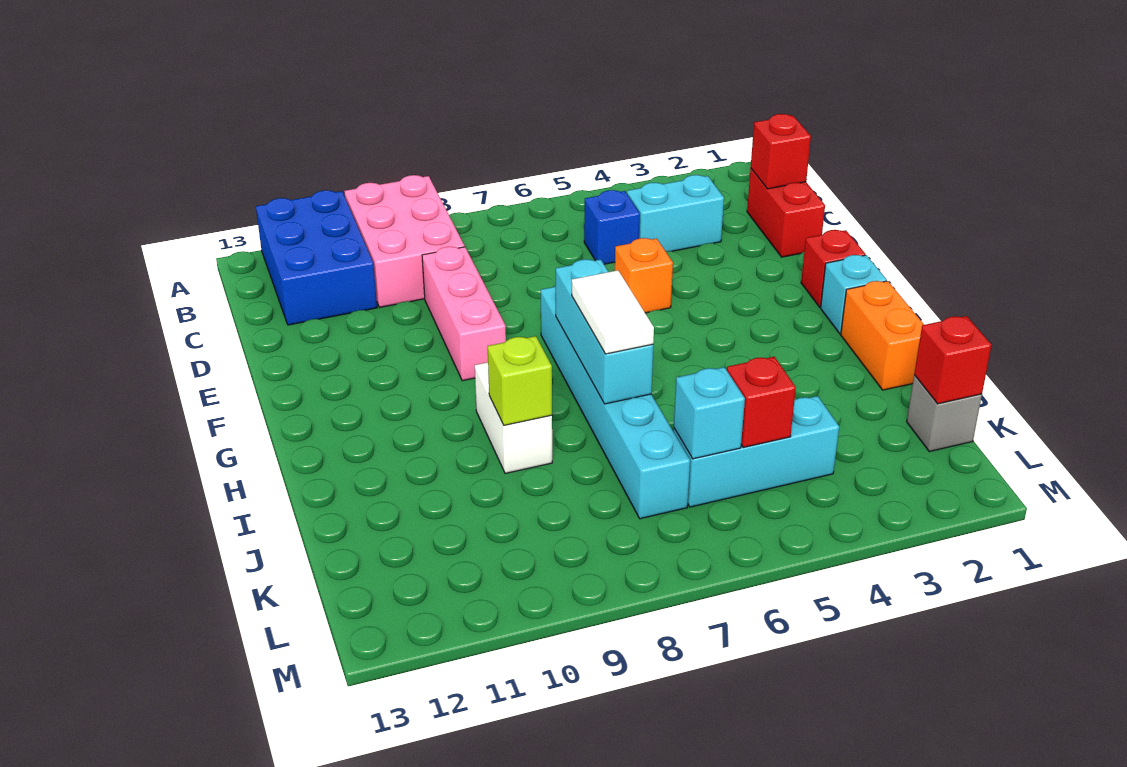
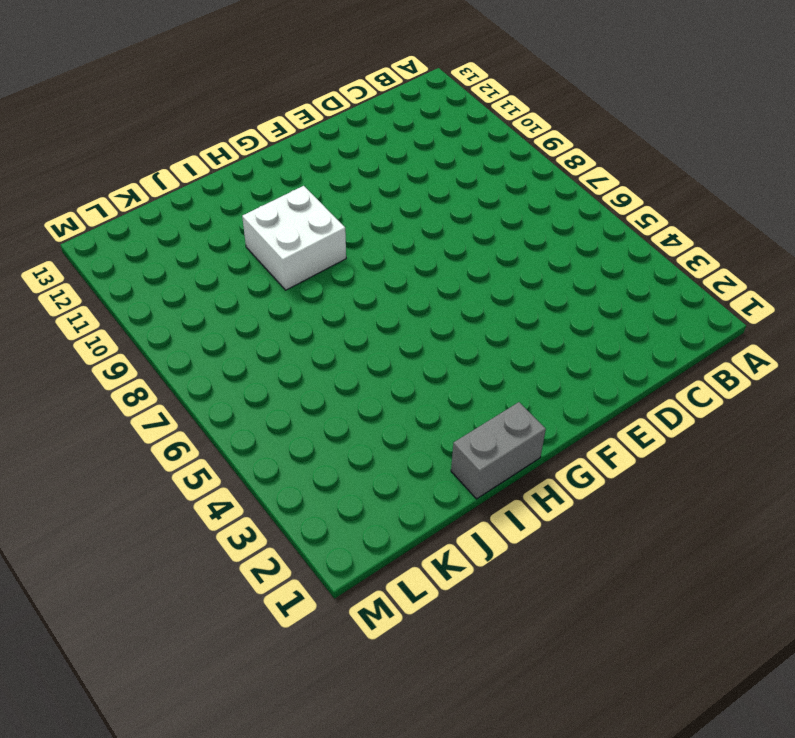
grey brick H1:I1 level 1 -> orange brick H1:I1 level 1
white brick H9:I10 level 1 -> white brick H9:I9 level 1
none -> pink brick A9:C10 level 1
none -> blue brick A11:C12 level 1
none -> red brick C1:D1 level 1

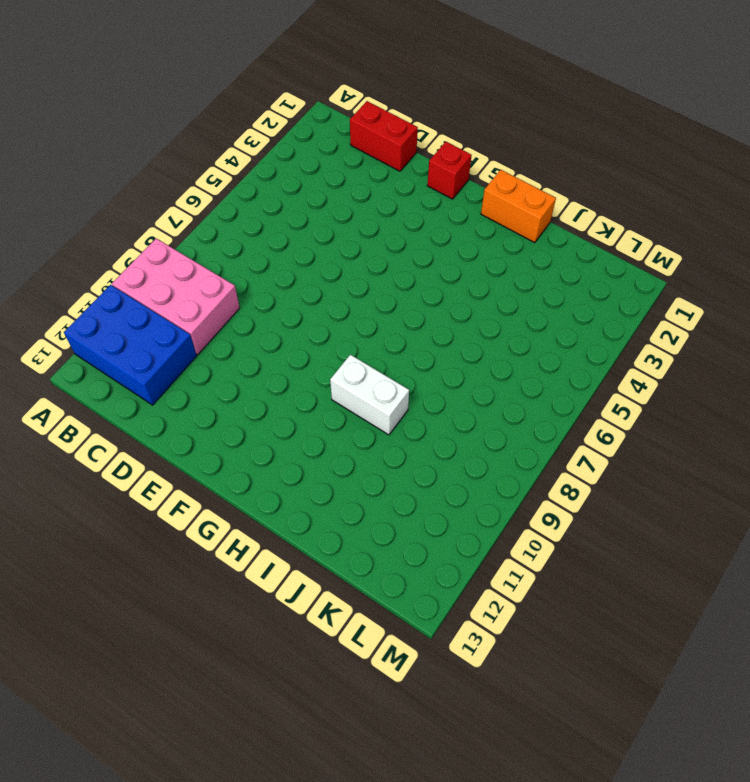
none -> cyan brick C3:C4 level 1
none -> blue brick C5 level 1
none -> pink brick D9:F9 level 1

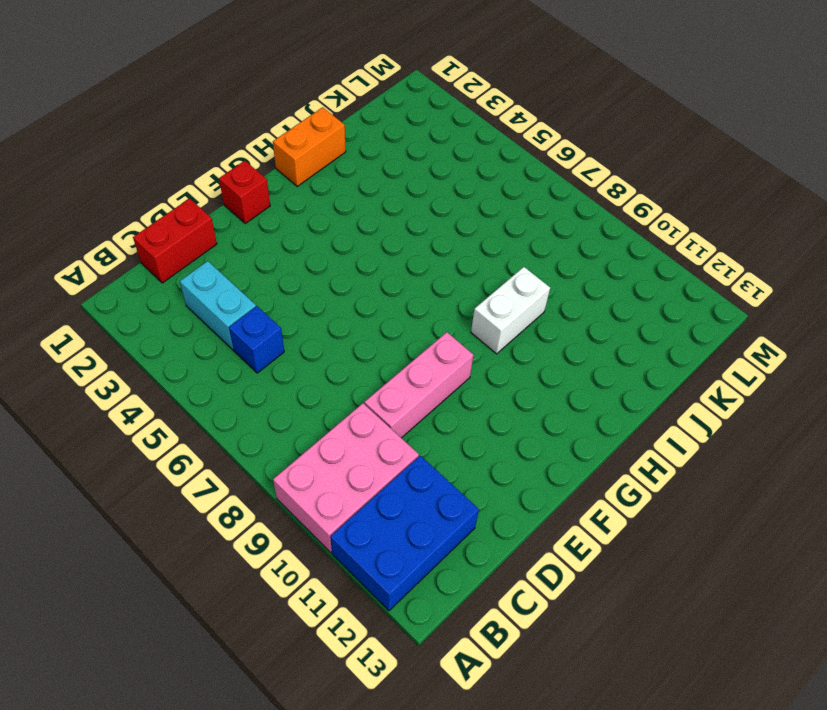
none -> orange brick E5 level 1
none -> cyan brick F7:K7 level 1
none -> cyan brick G1 level 1

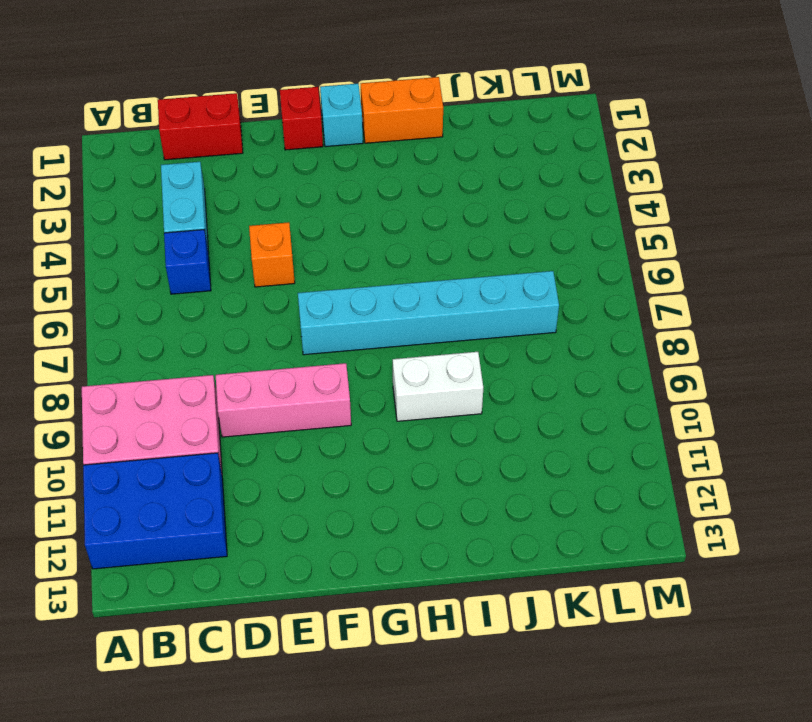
none -> grey brick K1 level 1
none -> cyan brick K4:K6 level 1
none -> red brick C1 level 2

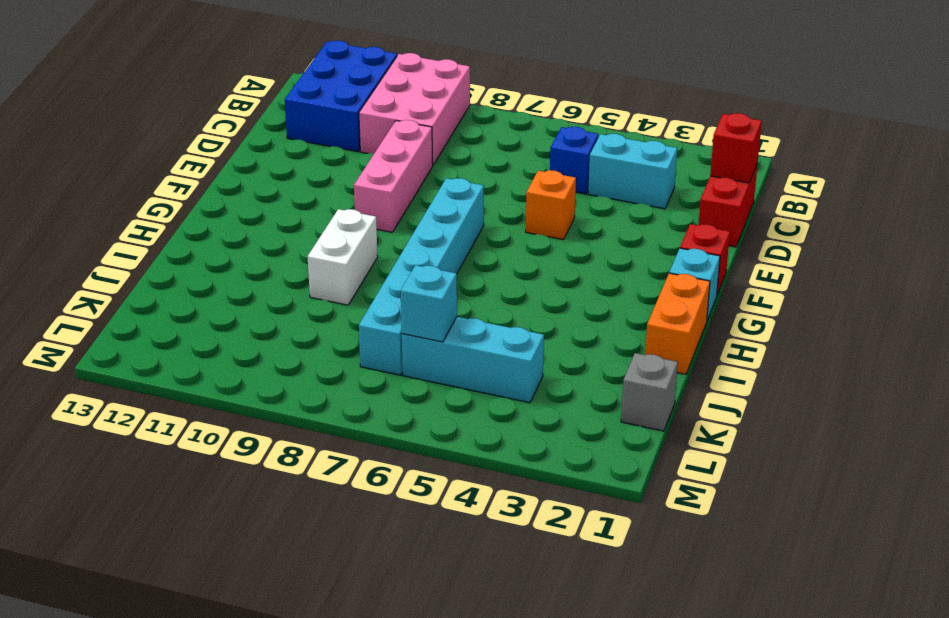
none -> cyan brick G7:I7 level 2
none -> lime brick I9 level 2
none -> red brick K1 level 2

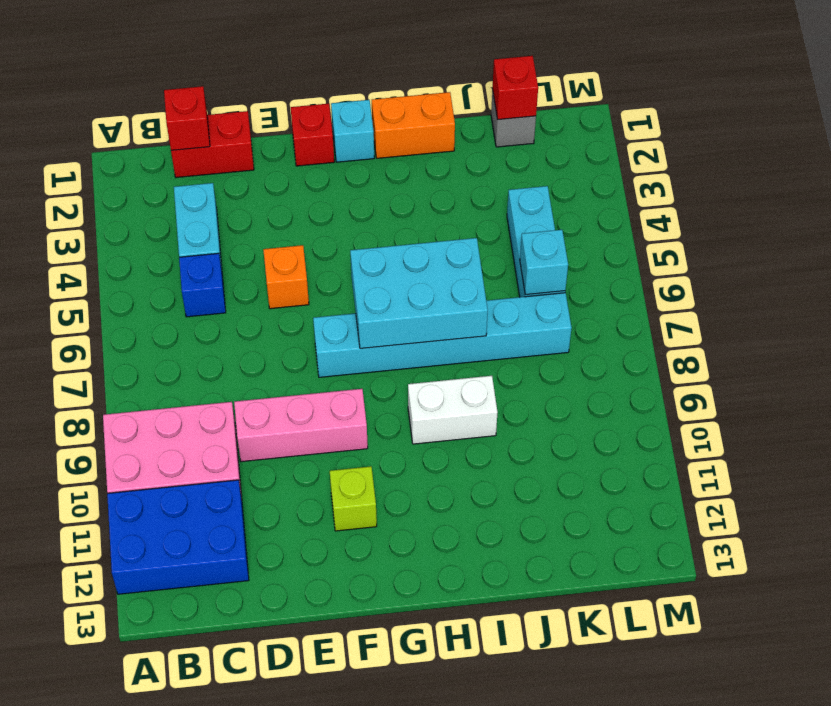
lime brick F11 level 1 -> lime brick I9 level 2
cyan brick G6:I7 level 2 -> cyan brick G7:I7 level 2
none -> red brick K5 level 2
none -> white tile H7:I7 level 3

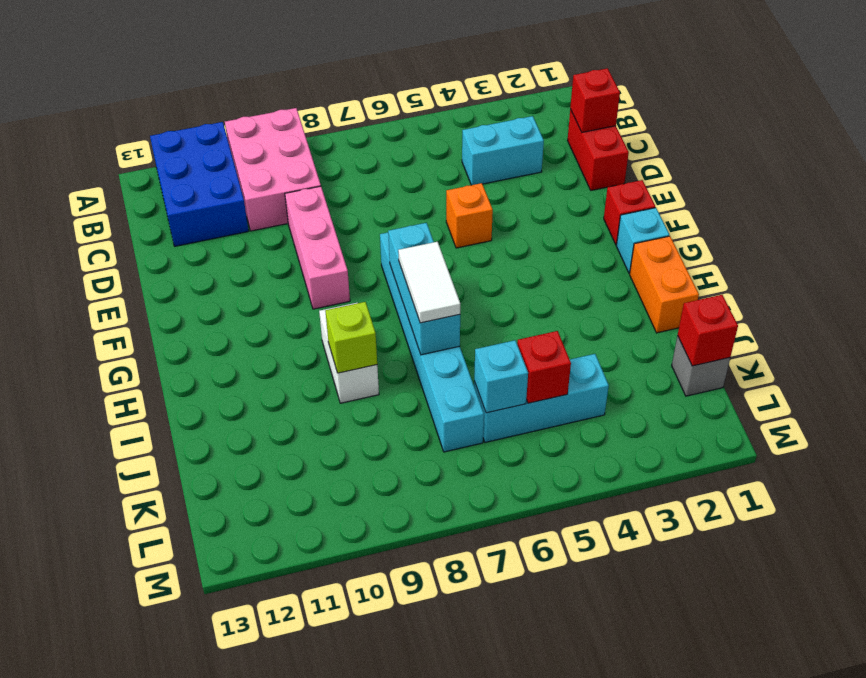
none -> blue brick C5 level 1

